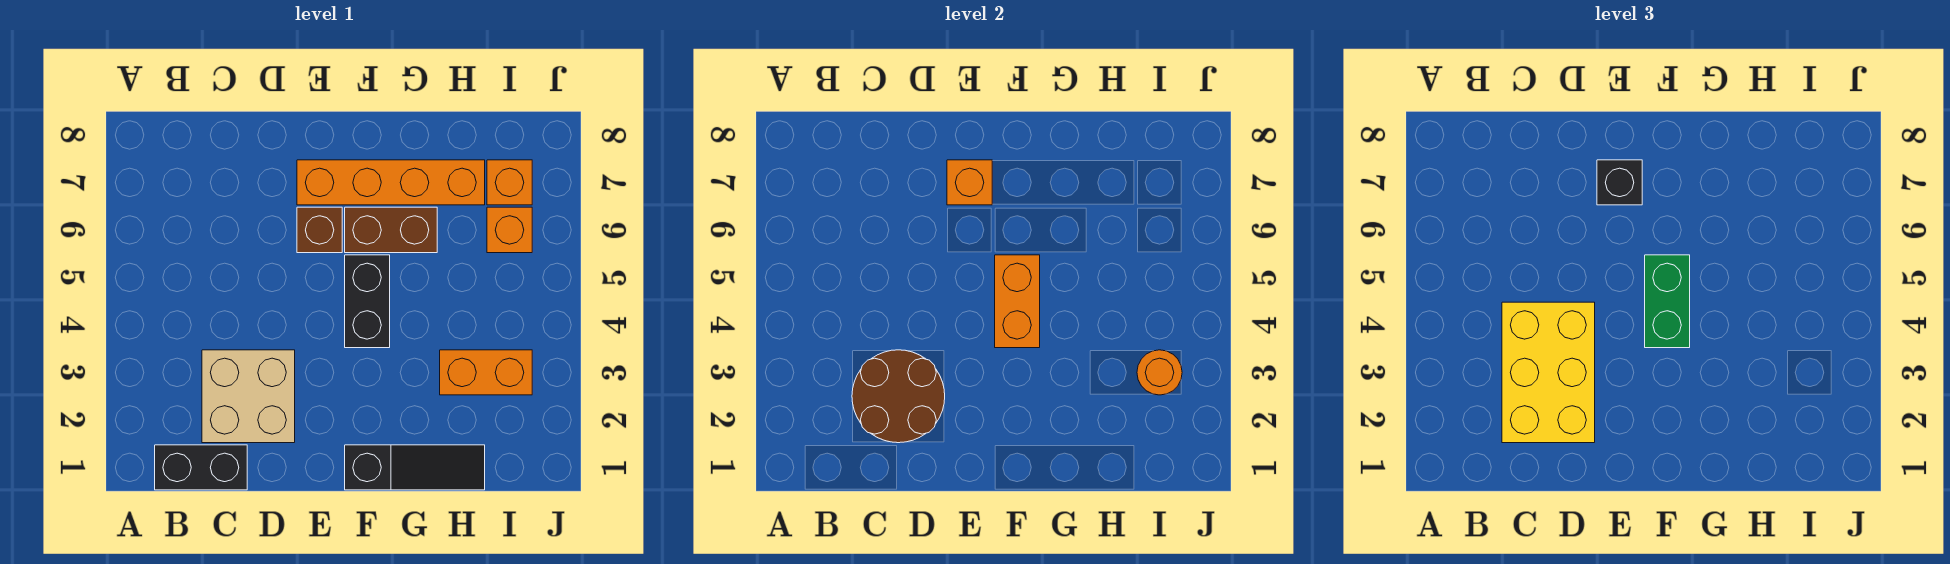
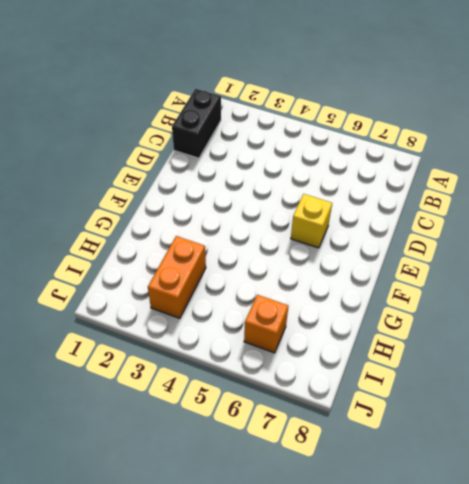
yellow brick E6 level 1 -> brown brick E6 level 1
none -> tan brick C2:D3 level 1
none -> orange brick E7:H7 level 1
none -> black slope F1:H1 level 1 top F

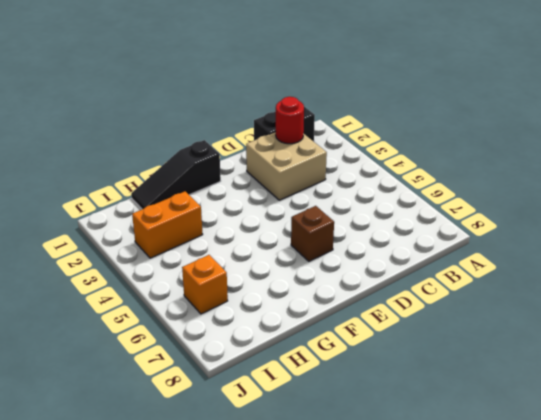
red round brick C2 level 2 -> brown round brick C2:D3 level 2
none -> orange brick E7:H7 level 1
none -> black brick F4:F5 level 1
none -> brown brick F6:G6 level 1

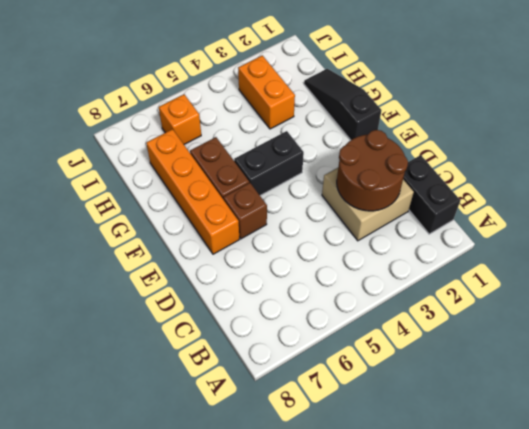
none -> orange brick I7 level 1
none -> orange brick E7 level 2
none -> orange brick F4:F5 level 2

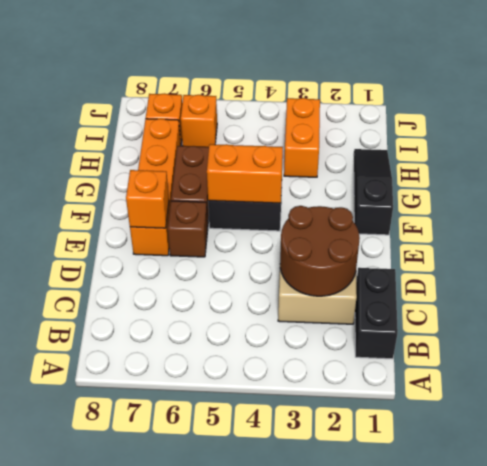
none -> orange round brick I3 level 2
none -> yellow brick C2:D4 level 3
none -> black brick E7 level 3

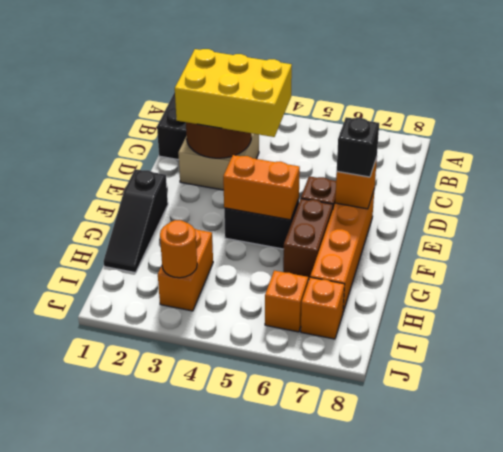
none -> green brick F4:F5 level 3

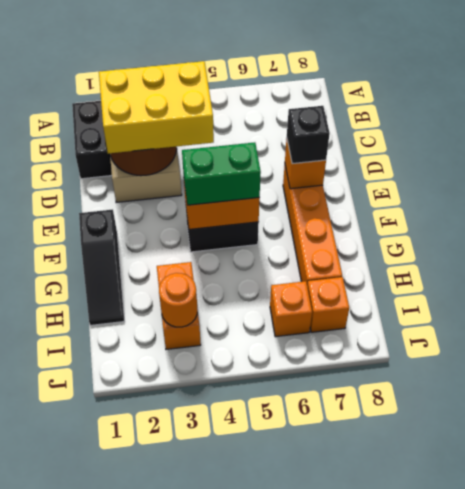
none -> brown brick E6 level 1
none -> brown brick F6:G6 level 1

